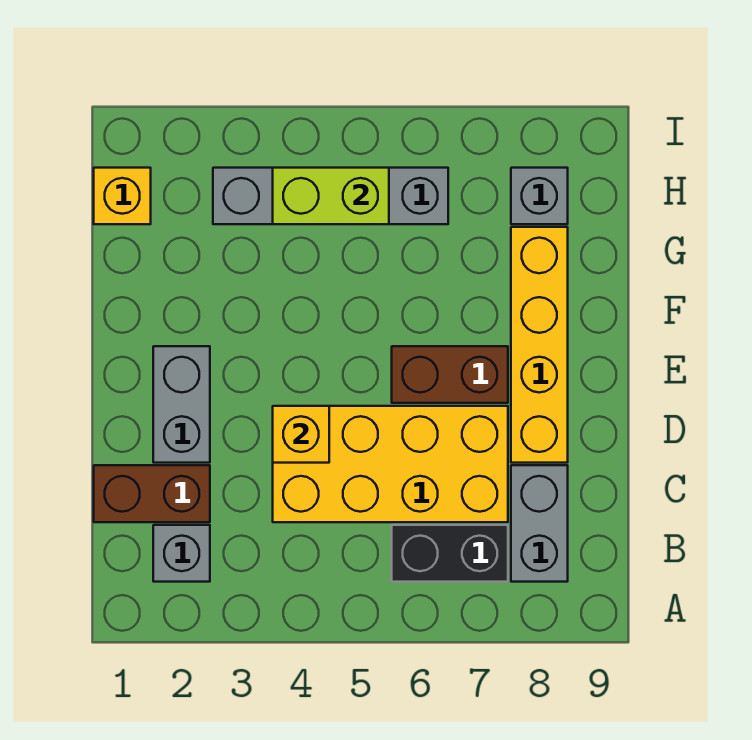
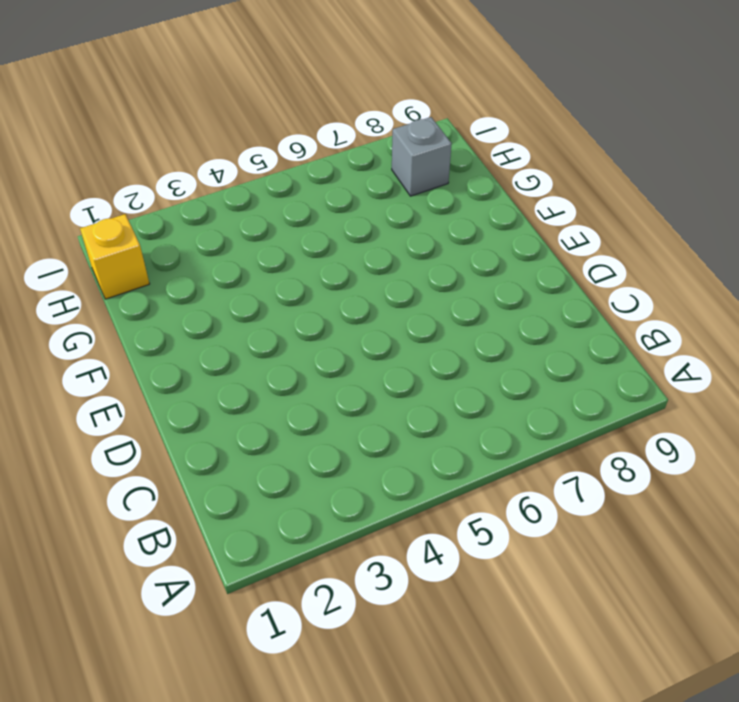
none -> grey brick B2 level 1
none -> black brick B6:B7 level 1
none -> grey brick B8:C8 level 1

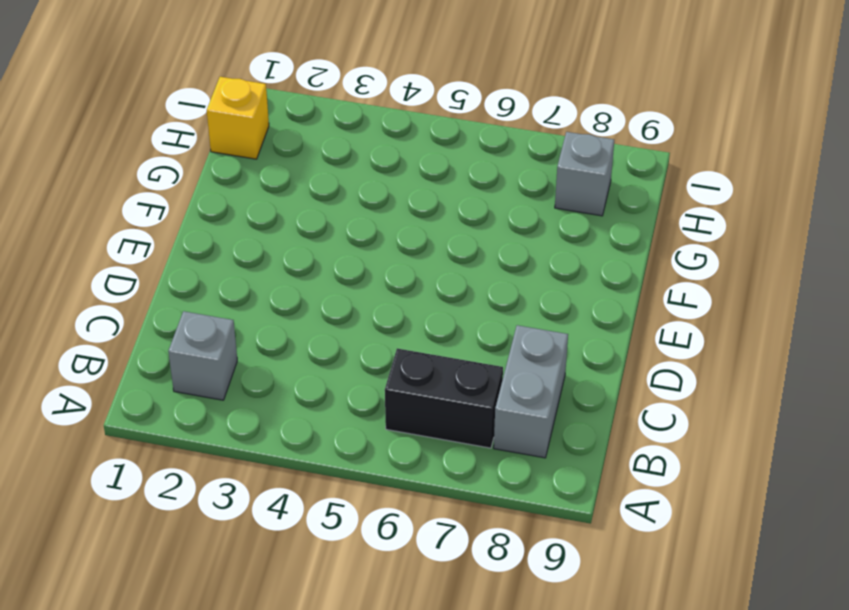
none -> brown brick C1:C2 level 1
none -> yellow brick C4:D7 level 1
none -> grey brick D2:E2 level 1

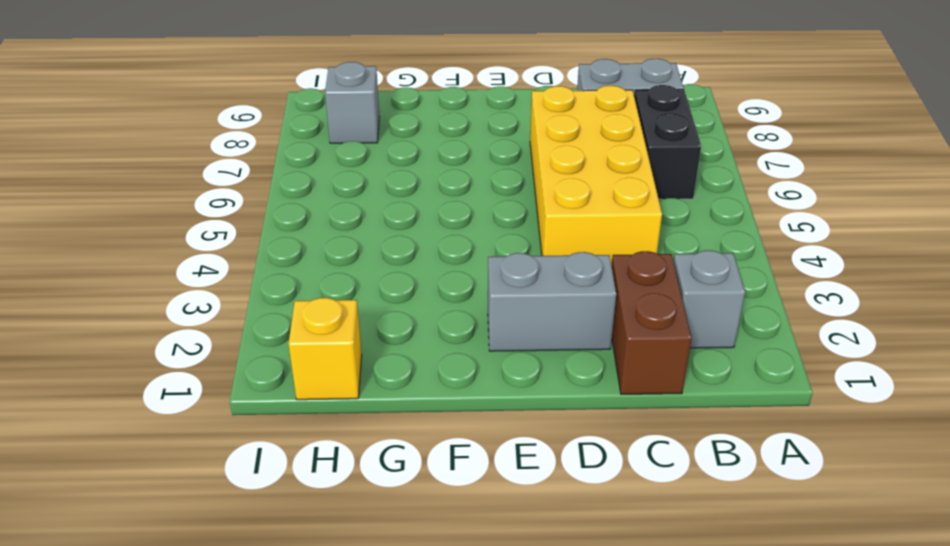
none -> yellow brick D8:G8 level 1
none -> brown brick E6:E7 level 1
none -> grey brick H3:H6 level 1

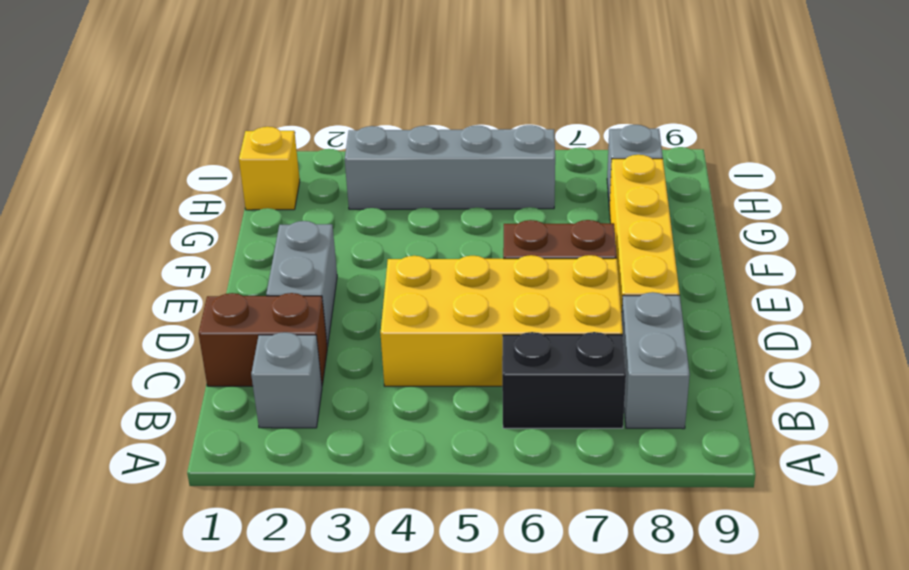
none -> yellow brick D4 level 2
none -> lime brick H4:H5 level 2

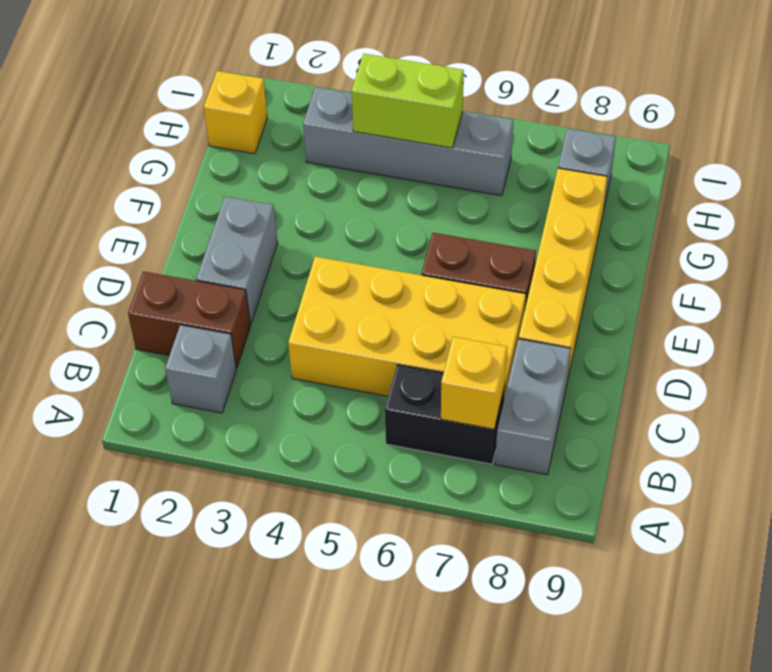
yellow brick B7 level 2 -> yellow brick D4 level 2

